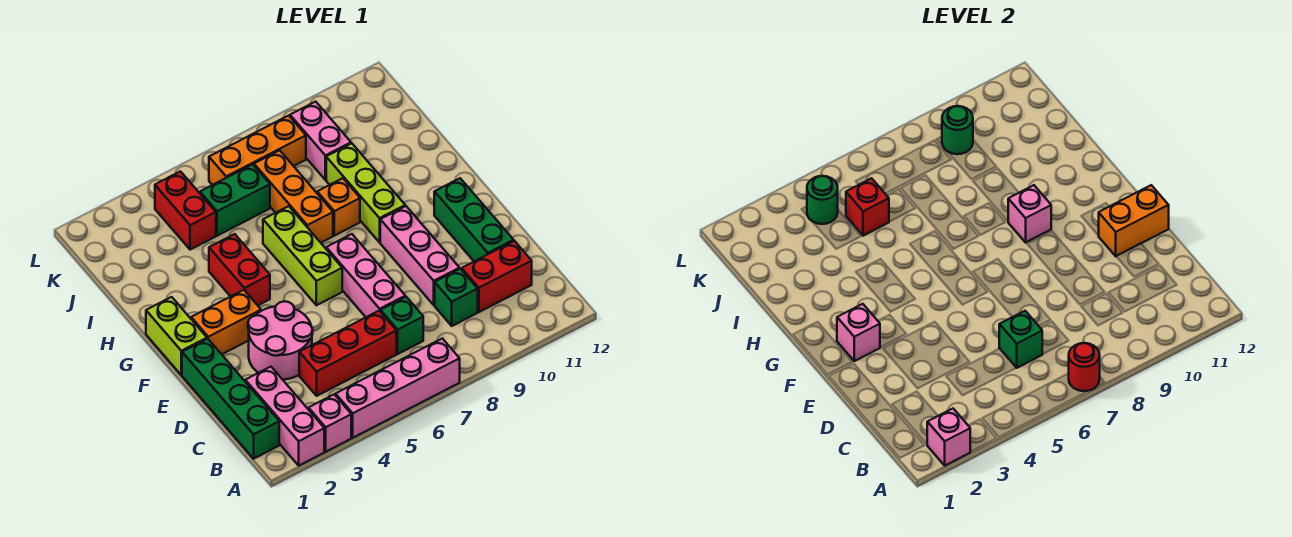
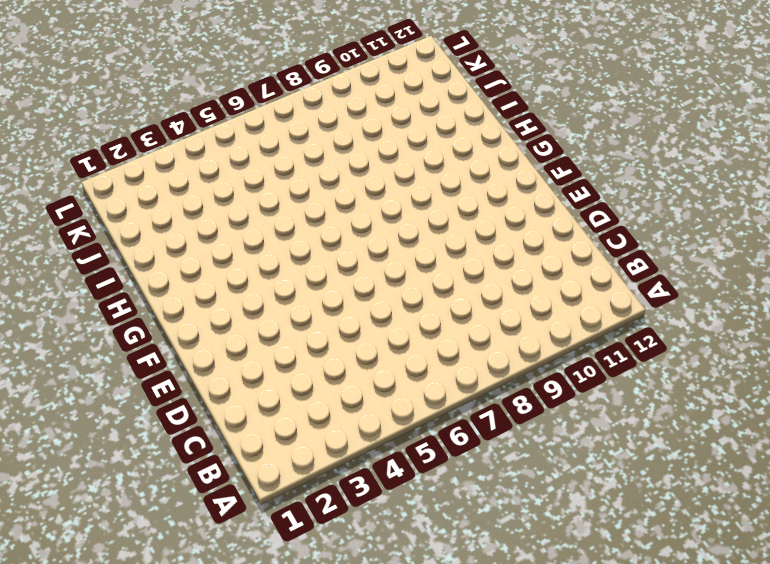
none -> pink brick A2:C2 level 1
none -> pink brick A3 level 1
none -> pink brick A4:A7 level 1
none -> green brick B1:E1 level 1

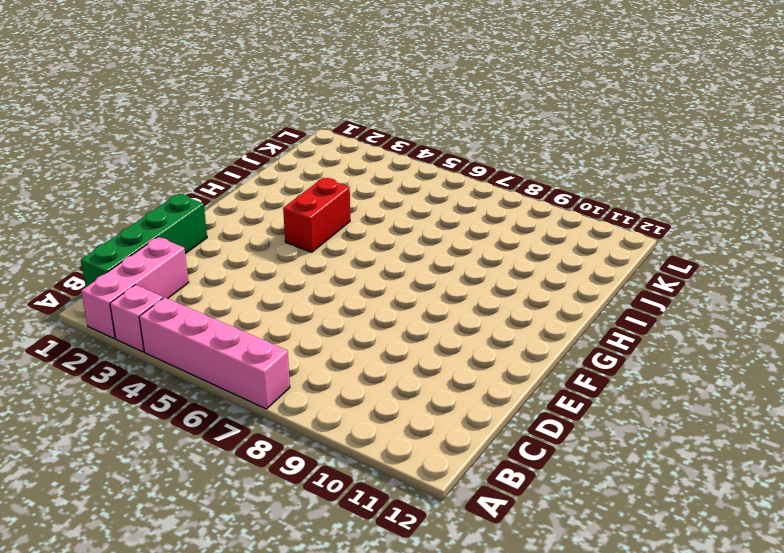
none -> red brick C4:C6 level 1
none -> green brick C7 level 1
none -> green brick C9 level 1
none -> red brick C10:C11 level 1

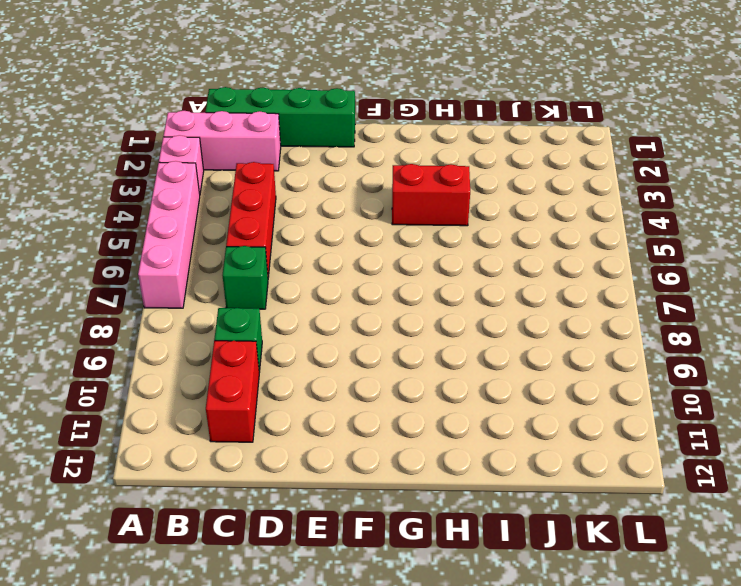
none -> pink round brick D3:E4 level 1
none -> pink brick D7:F7 level 1
none -> pink brick D9:F9 level 1
none -> green brick D11:F11 level 1

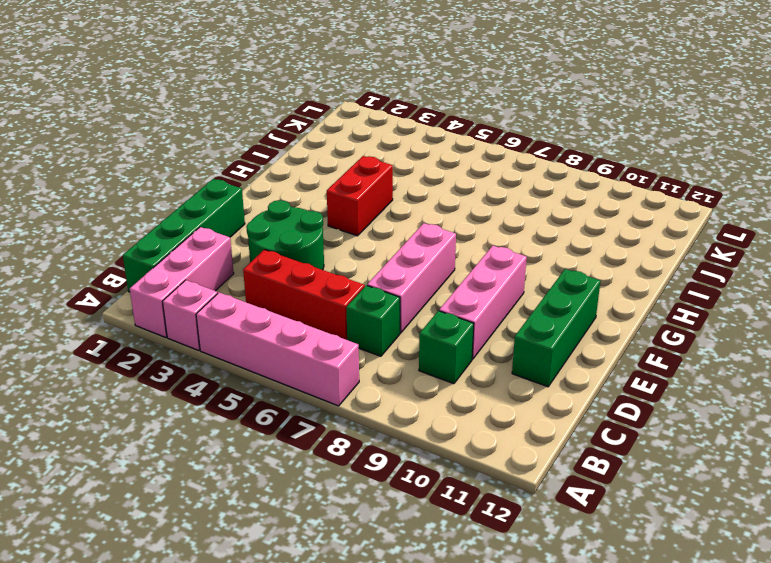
green round brick D3:E4 level 1 -> pink round brick D3:E4 level 1
none -> red brick C10:C11 level 1
none -> lime brick F1:G1 level 1
none -> orange brick F2:F3 level 1
none -> lime brick F6:H6 level 1

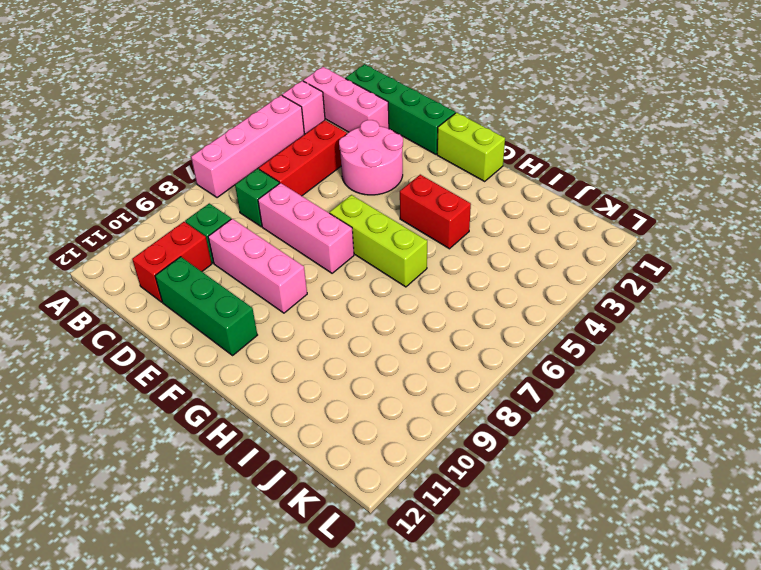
none -> orange brick F2:F3 level 1
none -> lime brick G9:I9 level 1
none -> orange brick H7:J7 level 1
none -> orange brick H8 level 1

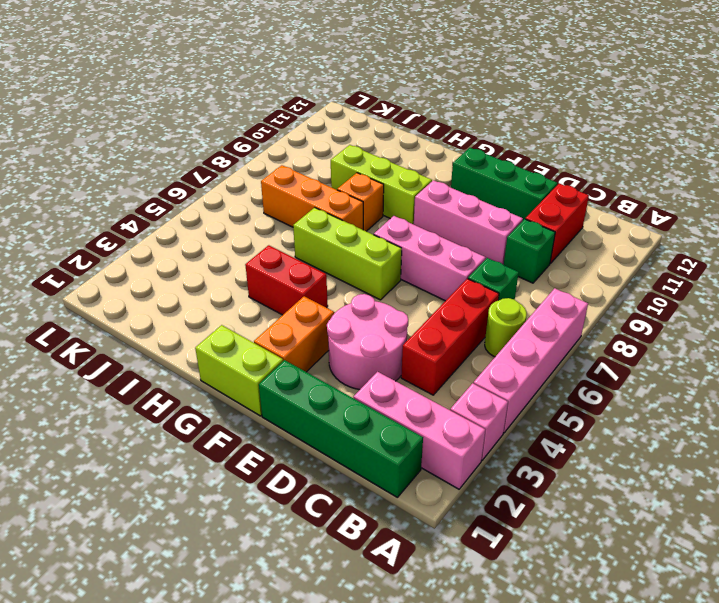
lime round brick B6 level 1 -> none
none -> red brick J4:K4 level 1
none -> green brick J5:J6 level 1
none -> pink brick J9:K9 level 1
none -> orange brick K6:K8 level 1

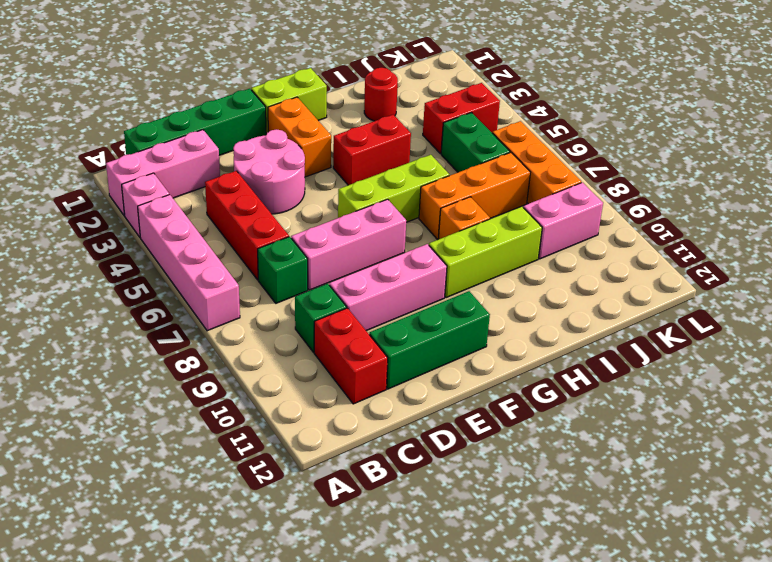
red round brick I2 level 1 -> red round brick A7 level 2
none -> pink brick A2 level 2
none -> green brick C6 level 2
none -> orange brick E11:E12 level 2
none -> pink brick F2 level 2

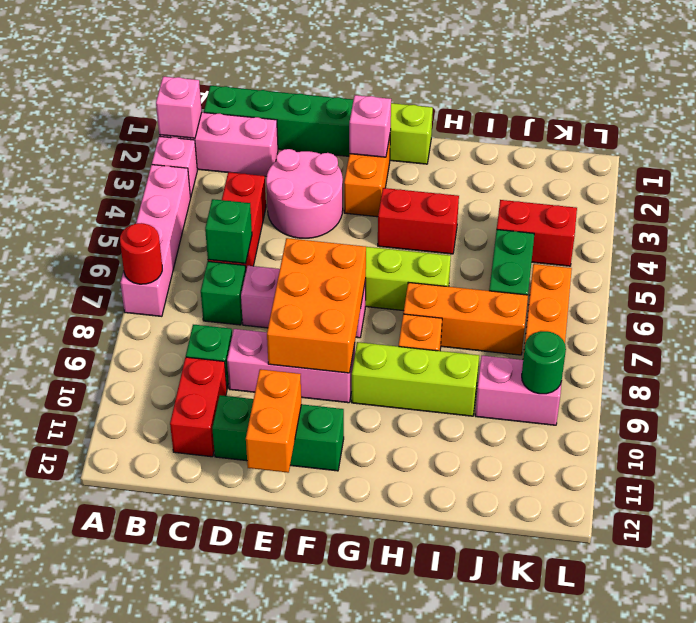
orange brick E7:F9 level 2 -> none
none -> pink brick G9 level 2
none -> red brick J5 level 2
none -> green round brick K4 level 2

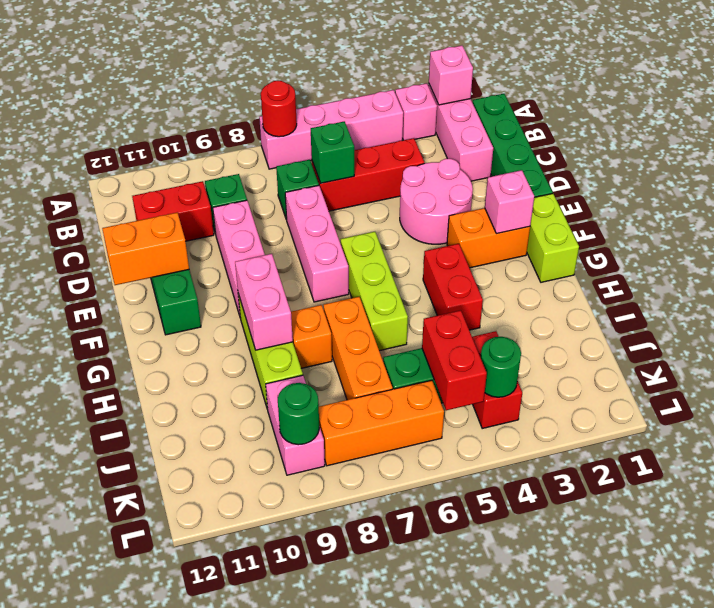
pink brick G9:H9 level 2 -> pink brick G9 level 2
red brick J5:K5 level 2 -> red brick J5 level 2

